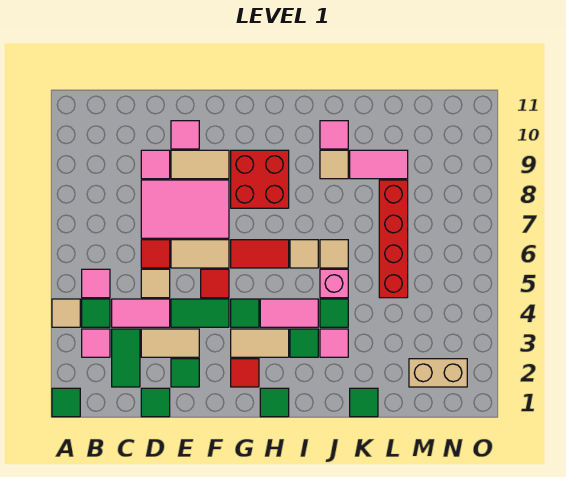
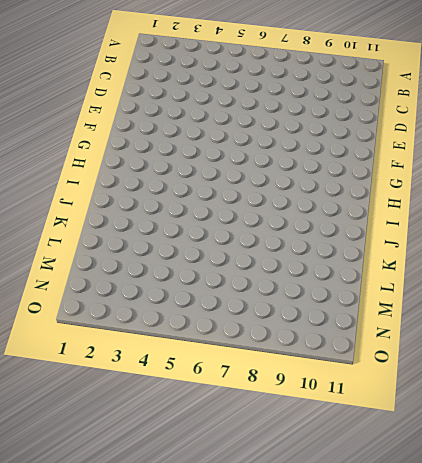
none -> green tile A1 level 1
none -> tan tile A4 level 1
none -> pink tile B3 level 1
none -> green tile B4 level 1

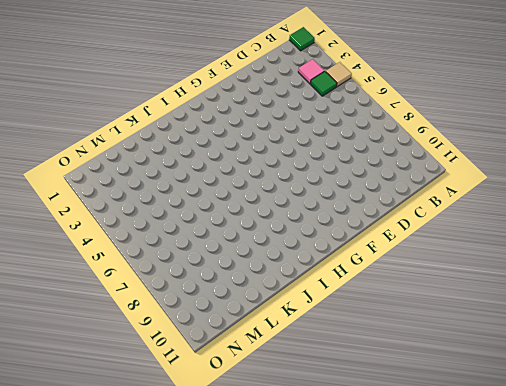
none -> pink tile B5 level 1
none -> green tile C2:C3 level 1
none -> pink tile C4:D4 level 1
none -> green tile D1 level 1

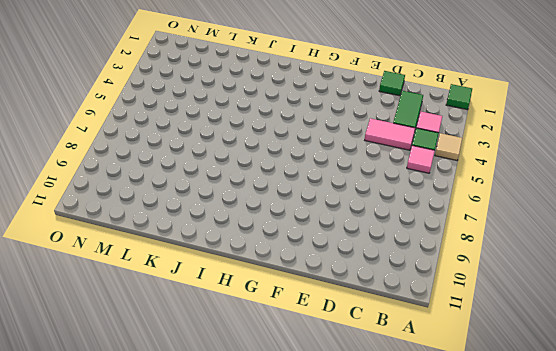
none -> tan tile D3:E3 level 1
none -> tan tile D5 level 1
none -> red tile D6 level 1
none -> pink tile D7:F8 level 1

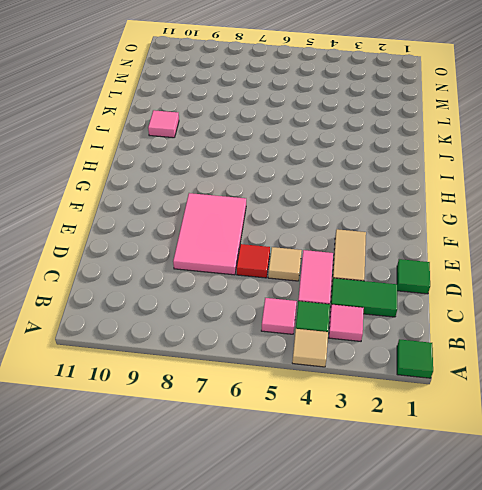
none -> pink tile D9 level 1
none -> green tile E2 level 1
none -> green tile E4:F4 level 1
none -> tan tile E6:F6 level 1

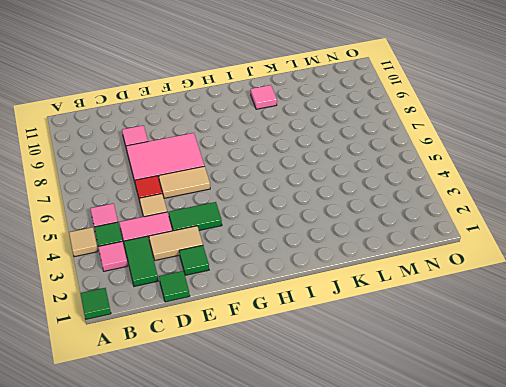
none -> tan tile E9:F9 level 1
none -> pink tile E10 level 1
none -> red tile F5 level 1
none -> red tile G2 level 1

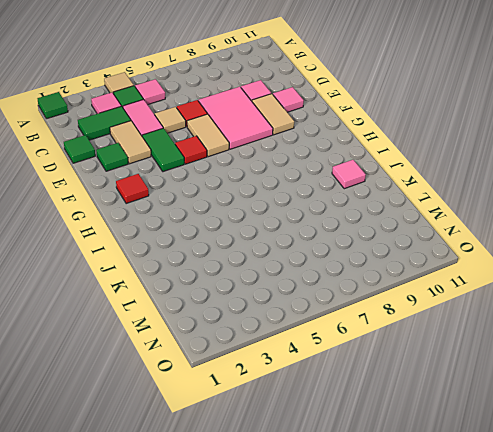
none -> tan tile G3:H3 level 1
none -> green tile G4 level 1
none -> red tile G6:H6 level 1
none -> red brick G8:H9 level 1

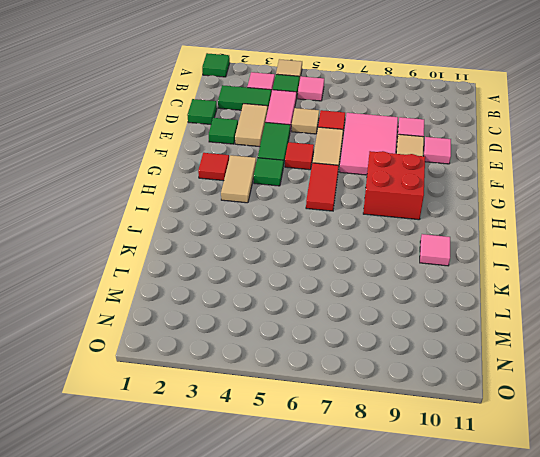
none -> green tile H1 level 1
none -> pink tile H4:I4 level 1
none -> green tile I3 level 1
none -> tan tile I6 level 1

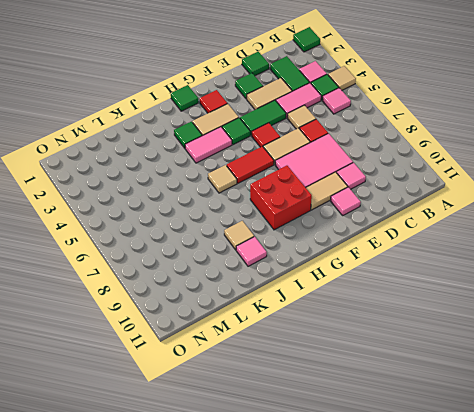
none -> pink tile J3 level 1
none -> green tile J4 level 1
none -> pink brick J5 level 1
none -> tan tile J6 level 1

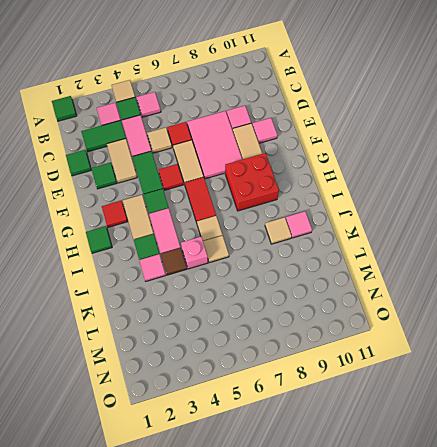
brown tile J4 level 1 -> green tile J4 level 1
none -> green tile K1 level 1
none -> pink tile K9:L9 level 1
none -> red brick L5:L8 level 1
none -> tan brick M2:N2 level 1

